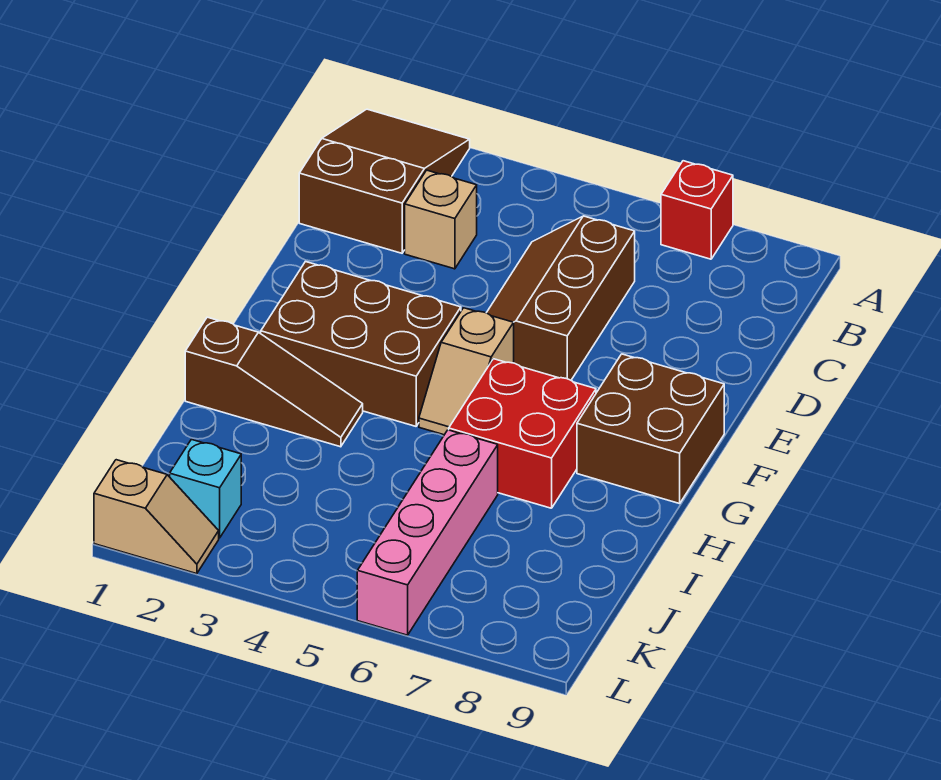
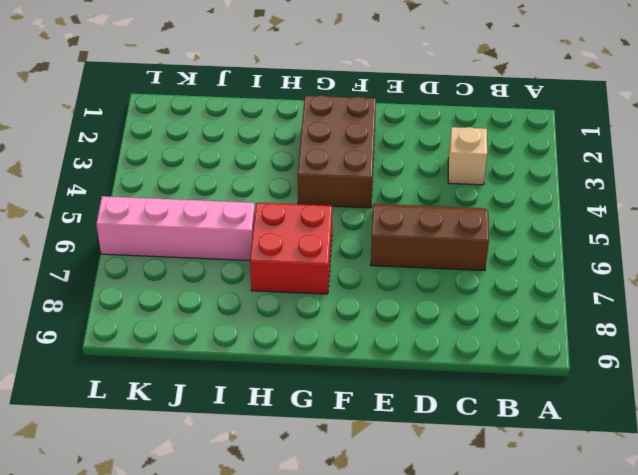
none -> brown slope A1:C2 level 1 top C
none -> red brick A7 level 1
none -> tan slope F5:G5 level 1 top F

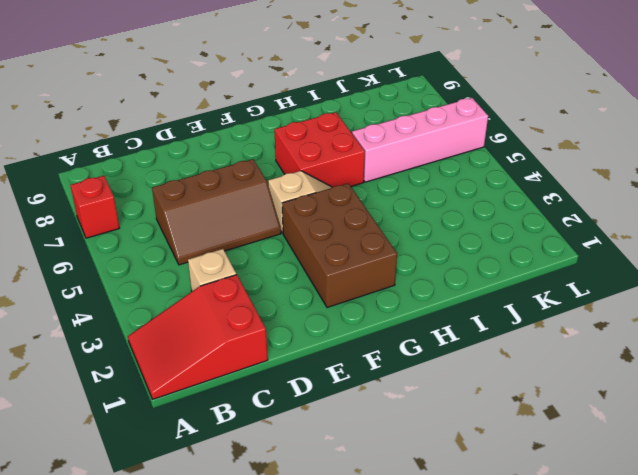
red slope A1:C2 level 1 top C -> brown slope A1:C2 level 1 top C
none -> brown brick F8:G9 level 1
none -> brown slope H1:H3 level 1 top 1
none -> cyan brick K2 level 1

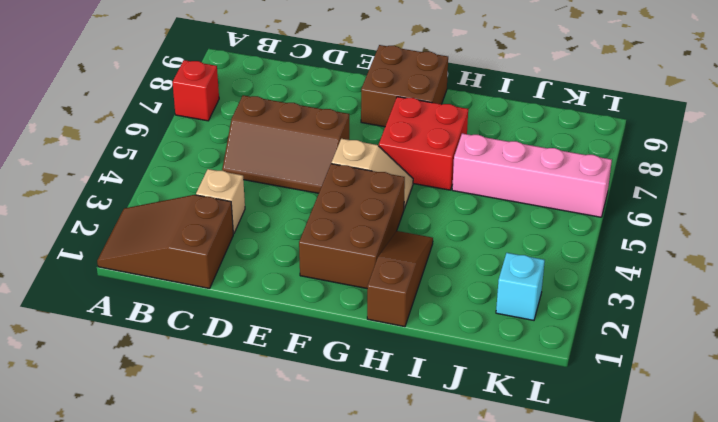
none -> tan slope L1:L2 level 1 top 1

